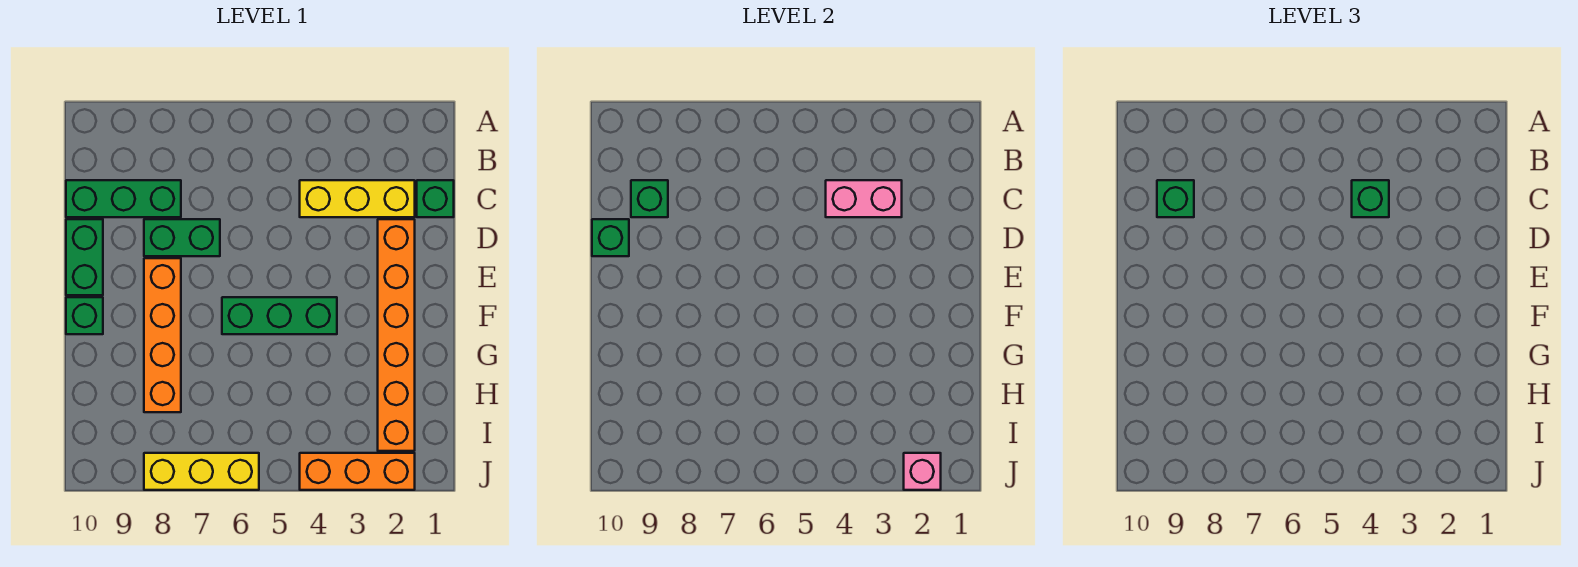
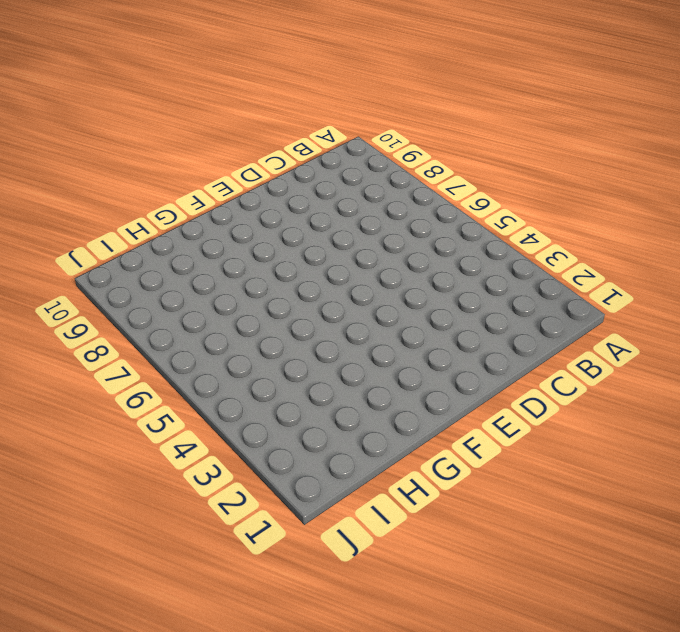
none -> green brick C1 level 1
none -> yellow brick C2:C4 level 1
none -> green brick C8:C10 level 1

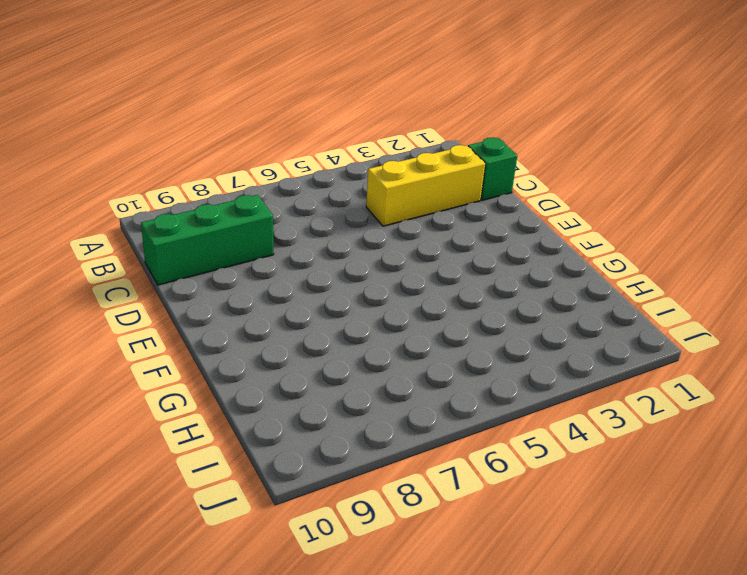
none -> orange brick D2:I2 level 1
none -> green brick D7:D8 level 1
none -> green brick D10:E10 level 1

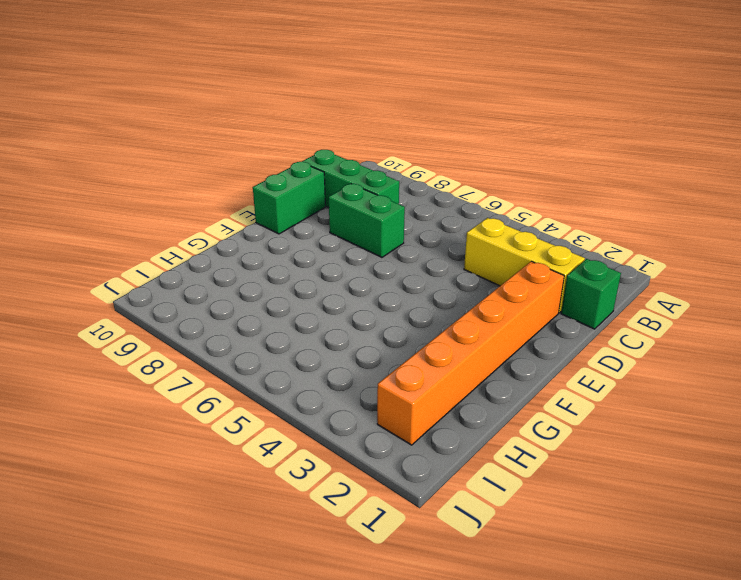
none -> orange brick E8:H8 level 1
none -> green brick F4:F6 level 1
none -> green brick F10 level 1

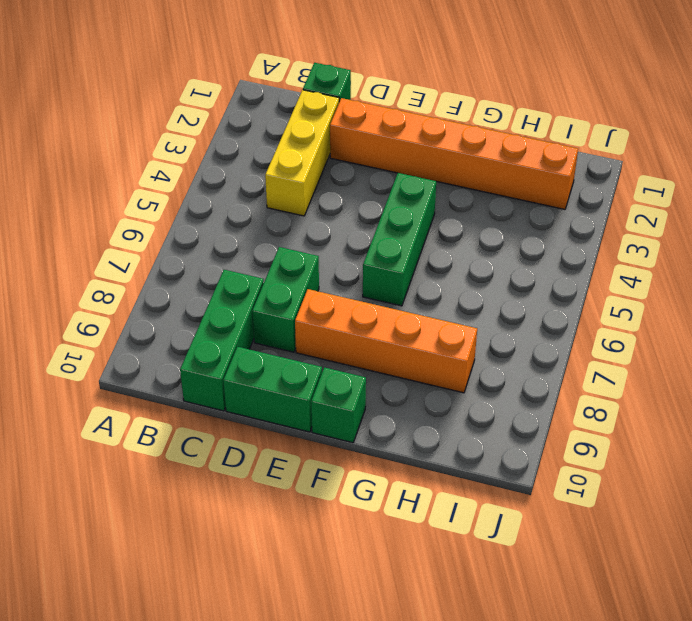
none -> orange brick J2:J4 level 1
none -> yellow brick J6:J8 level 1
none -> pink brick C3:C4 level 2

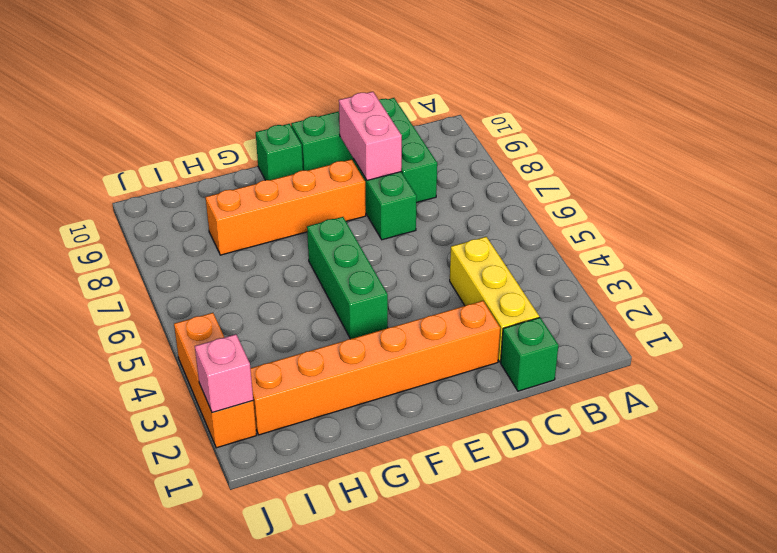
pink brick D8:D9 level 2 -> pink brick C3:C4 level 2
none -> yellow brick J6:J8 level 1
none -> green brick C9 level 2
none -> green brick D10 level 2

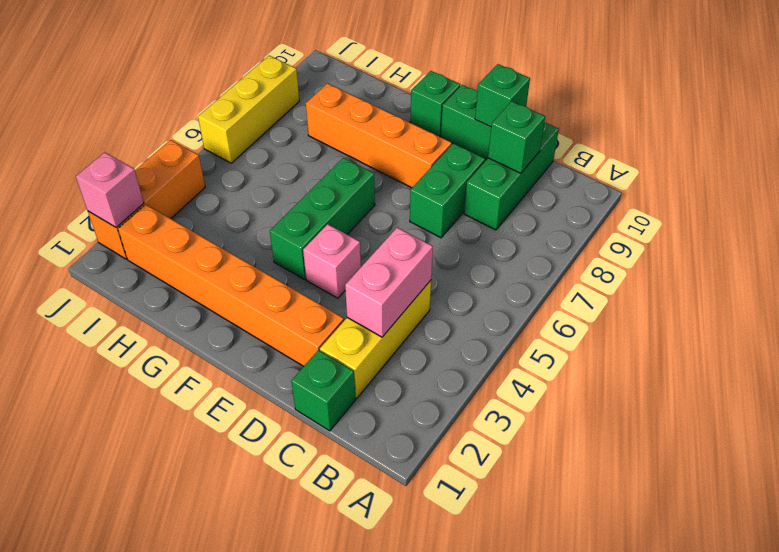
pink brick E4 level 1 -> none
none -> green brick C4 level 3
none -> green brick C9 level 3

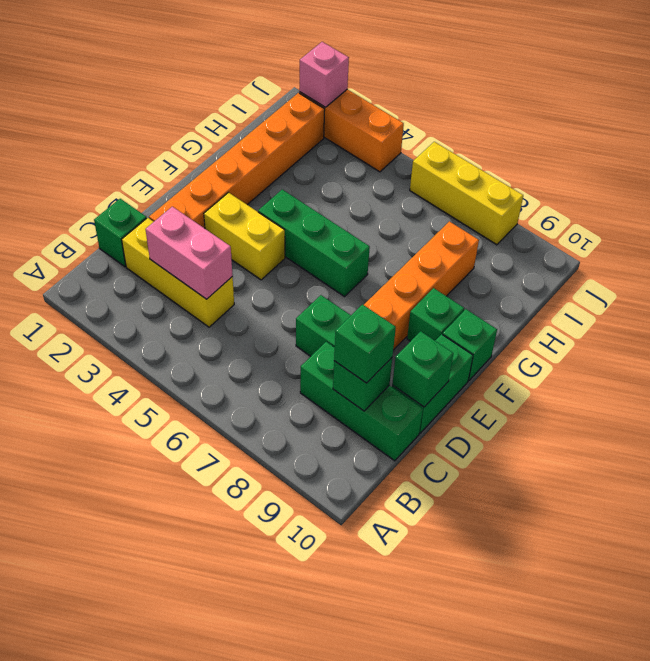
yellow brick E3:E4 level 1 -> none
green brick F9 level 1 -> green brick C4 level 3

